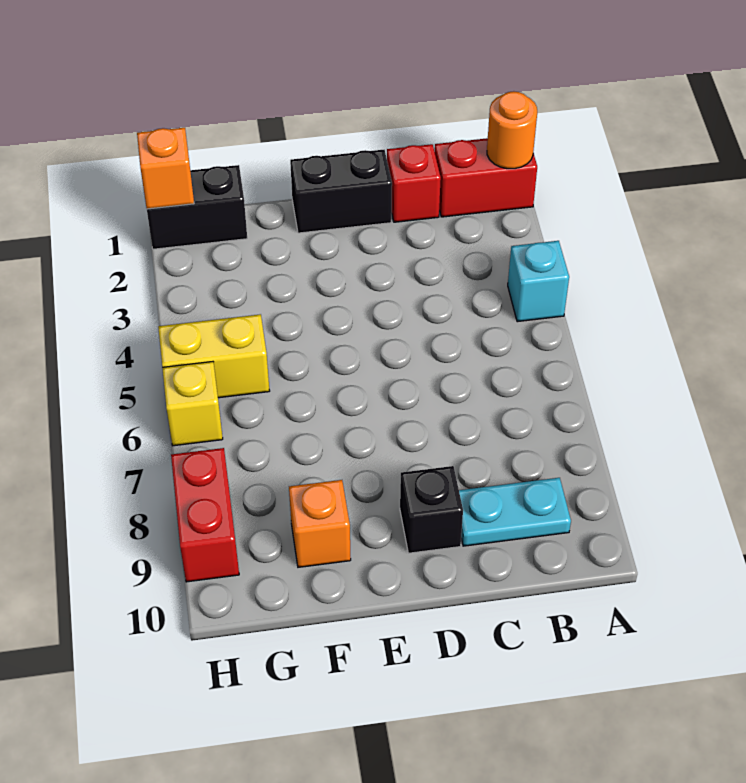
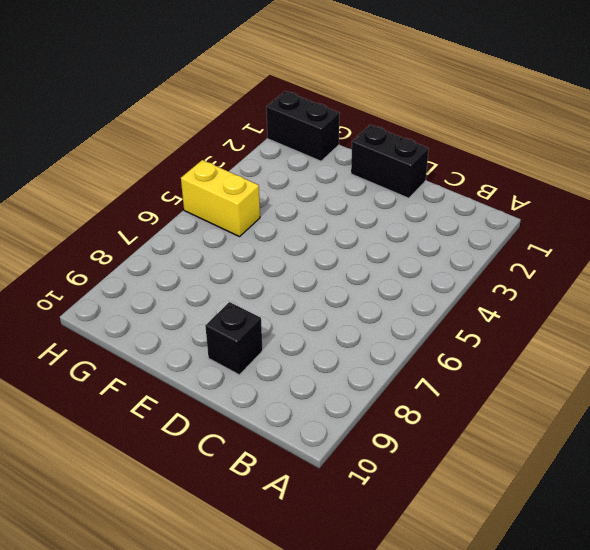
none -> red brick A1:B1 level 1
none -> cyan brick A4 level 1
none -> cyan plate B9:C9 level 1

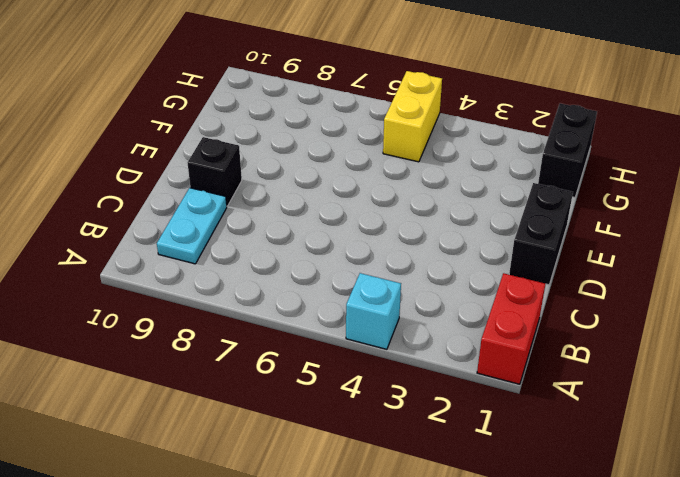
none -> red brick C1 level 1
none -> orange brick F9 level 1
none -> yellow brick H6 level 1

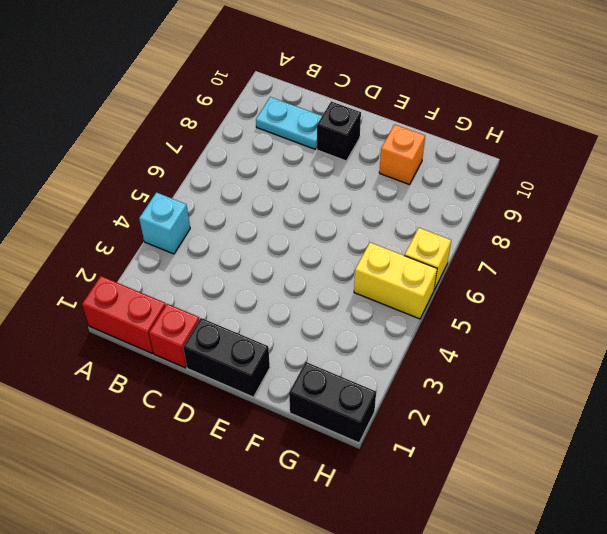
none -> red brick H8:H9 level 1
none -> orange round brick A1 level 2
none -> orange brick H1 level 2

